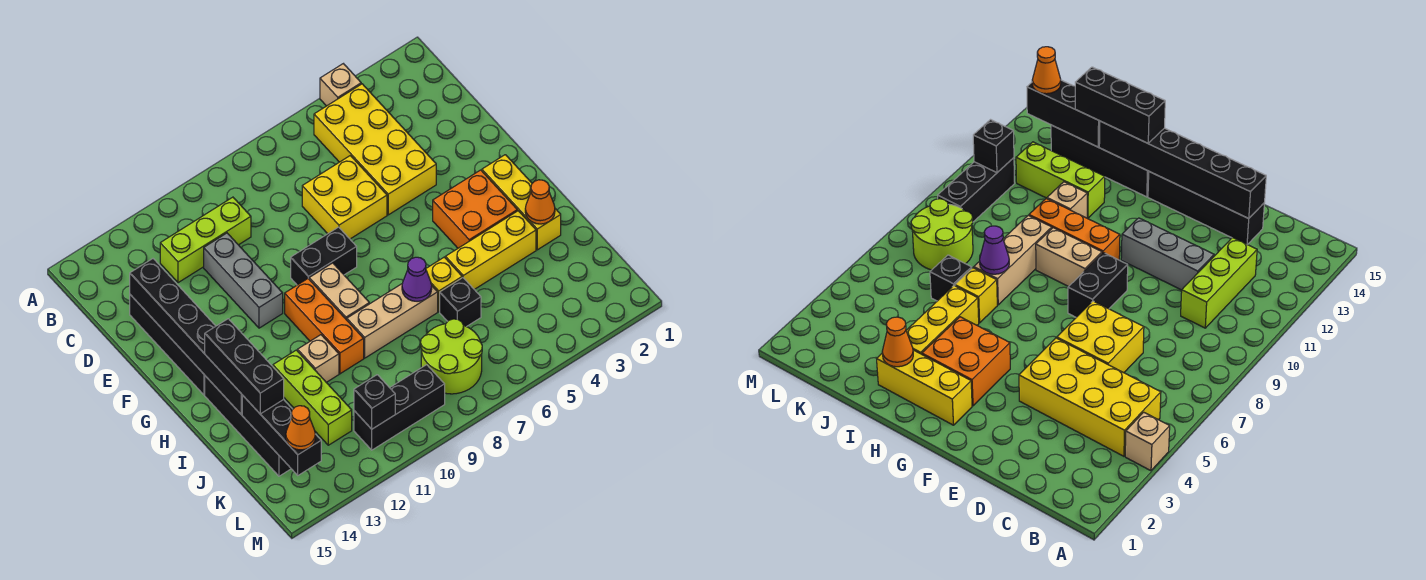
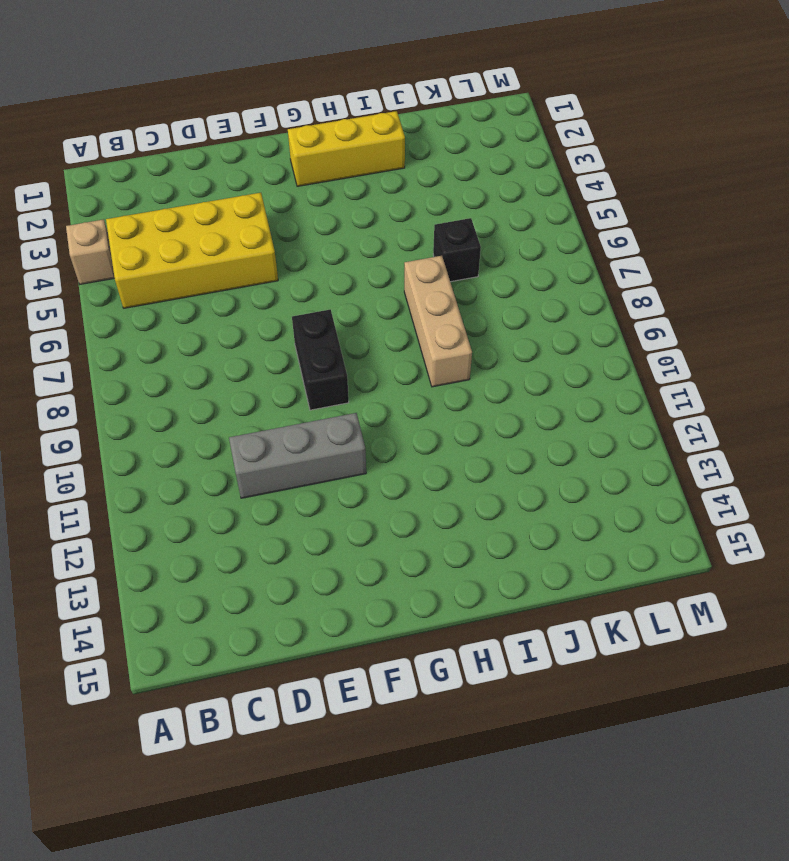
none -> lime brick C10:C12 level 1
none -> yellow brick D6:E7 level 1
none -> black brick D14:G14 level 1

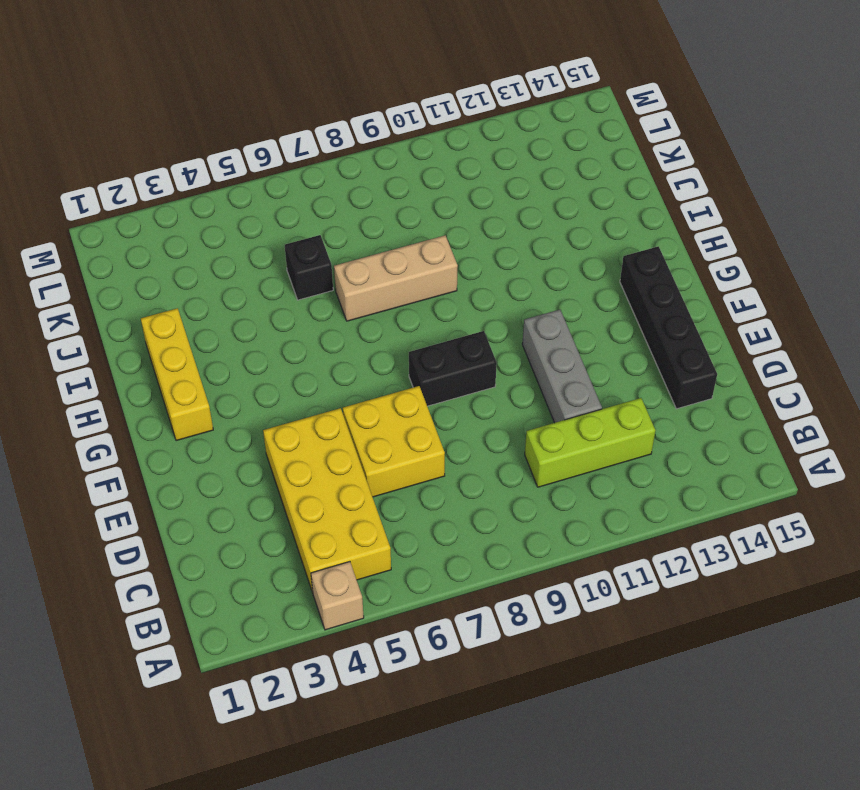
none -> orange brick G3:H4 level 1
none -> tan brick G9:H9 level 1
none -> orange brick G10:I10 level 1

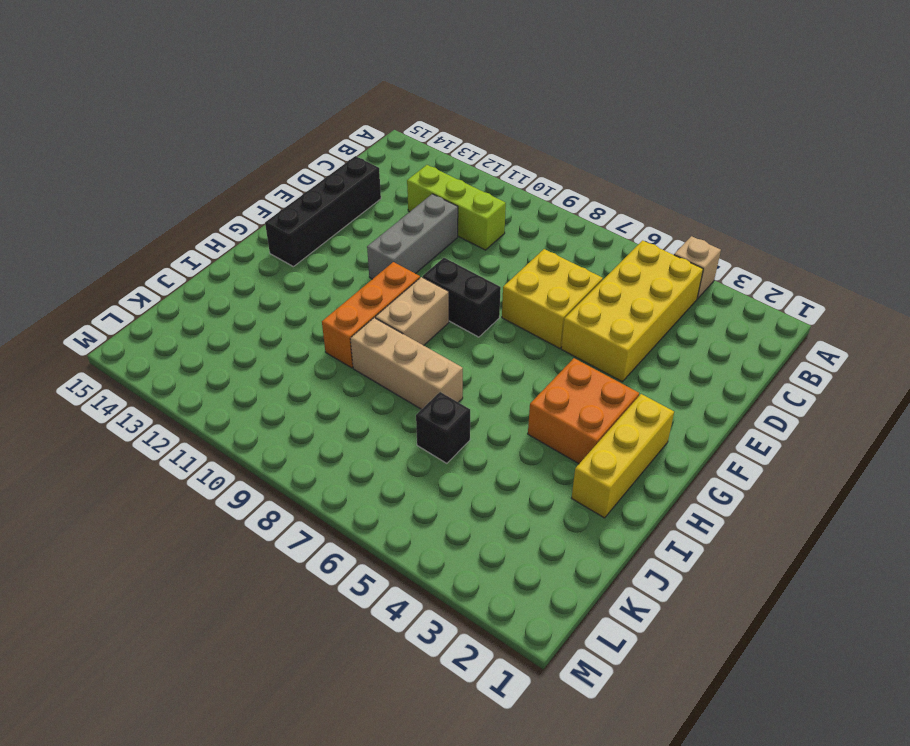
none -> black brick H14:K14 level 1
none -> yellow brick I3:I5 level 1
none -> yellow brick I6 level 1

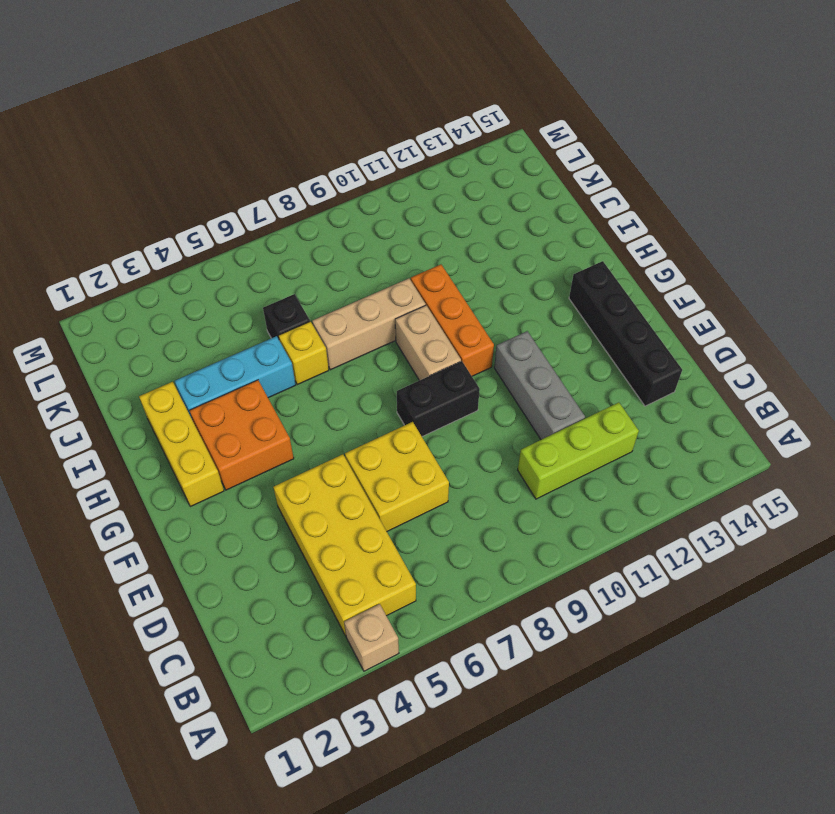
cyan brick I3:I5 level 1 -> yellow brick I3:I5 level 1
none -> black brick H14:K14 level 1
none -> tan brick I11 level 1
none -> lime brick I12:K12 level 1

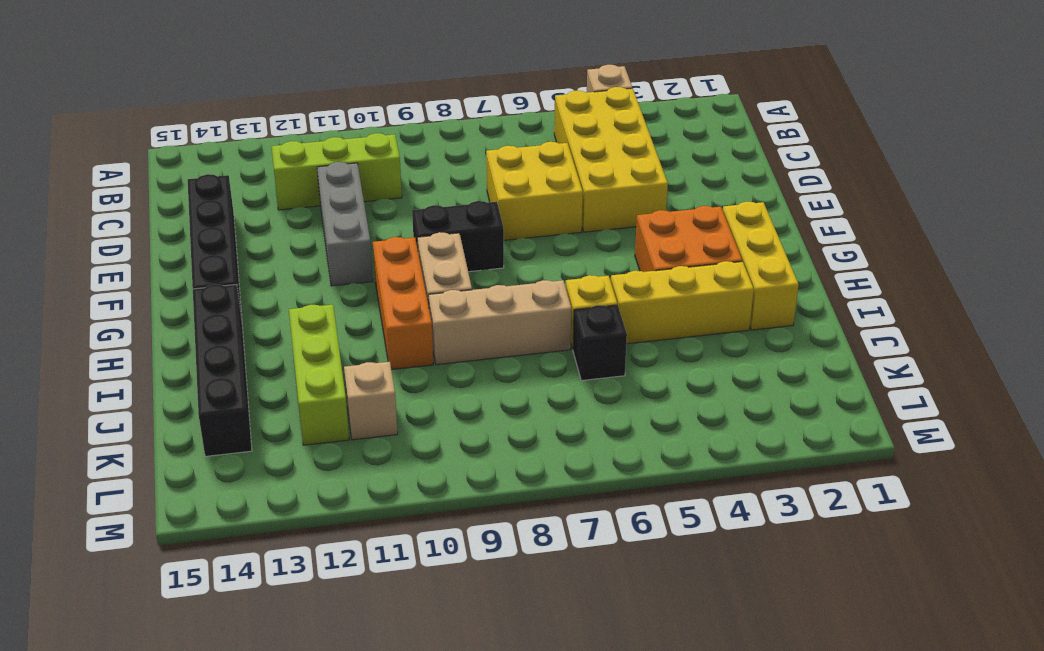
tan brick K11 level 1 -> tan brick I11 level 1
none -> lime round brick K7:L8 level 1
none -> black brick L9:L11 level 1
none -> black brick D14:I14 level 2

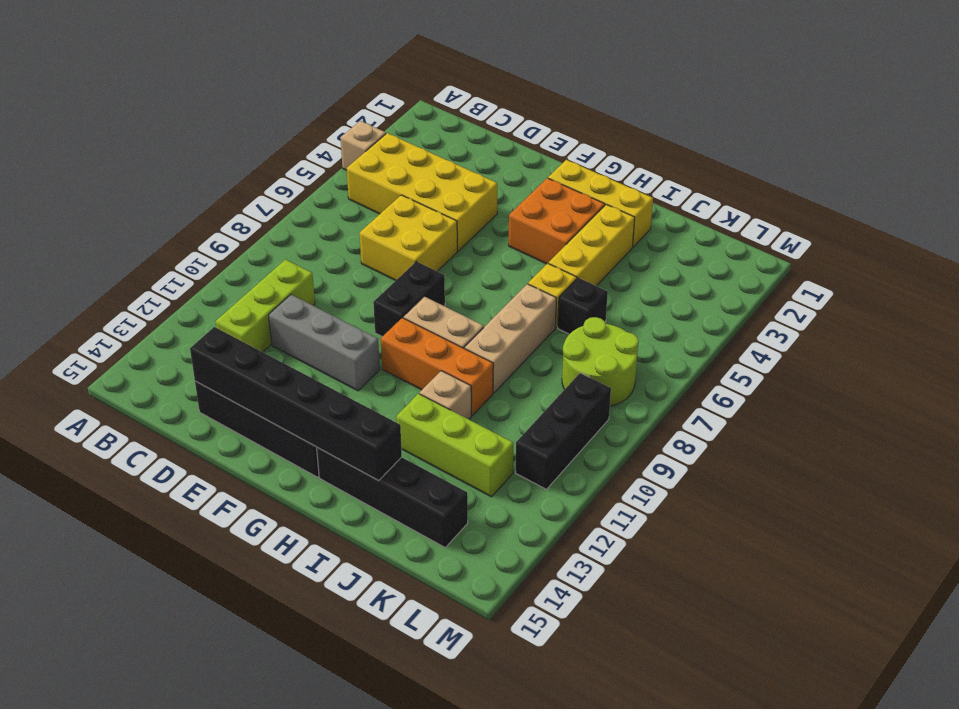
none -> orange cone I2 level 2
none -> purple cone I7 level 2
none -> black brick J14:L14 level 2

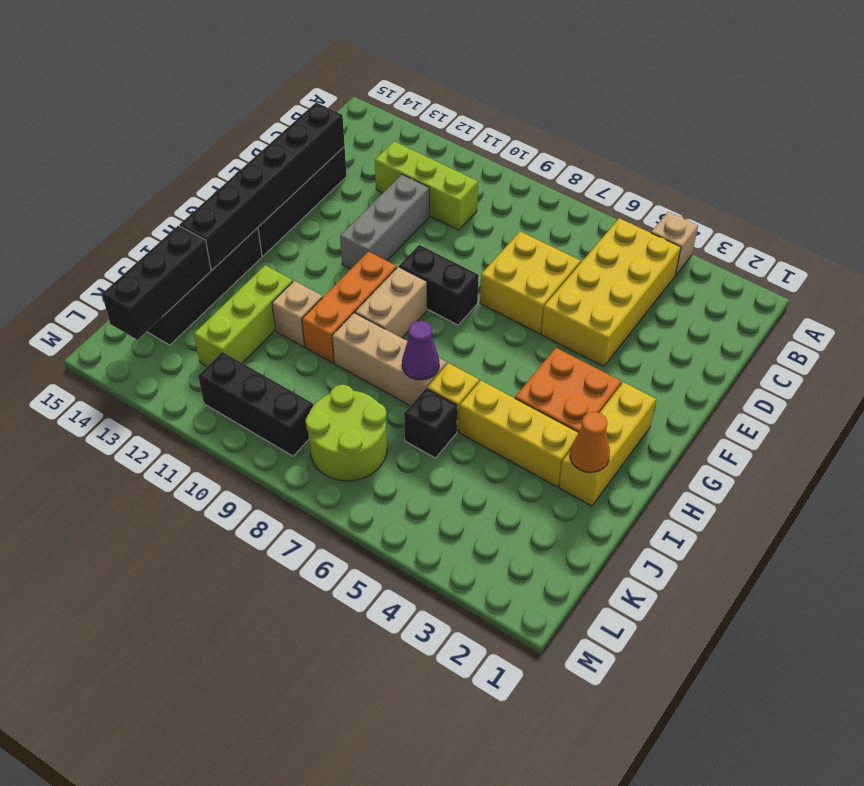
none -> black brick L11 level 2
none -> black brick H14:J14 level 3
none -> orange cone L14 level 3

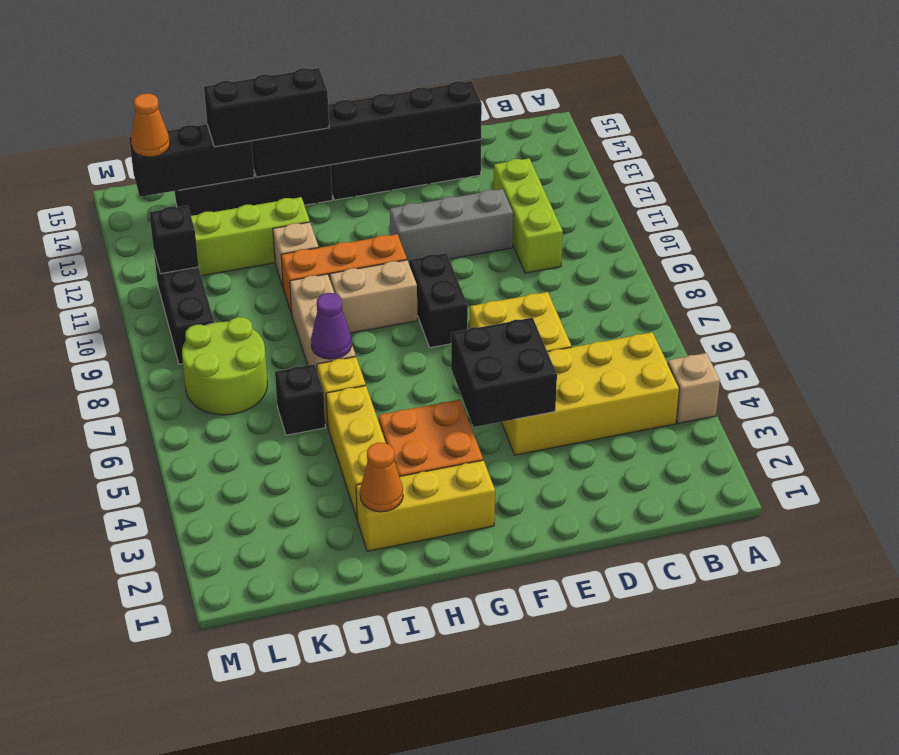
black brick E4:F5 level 2 -> none

